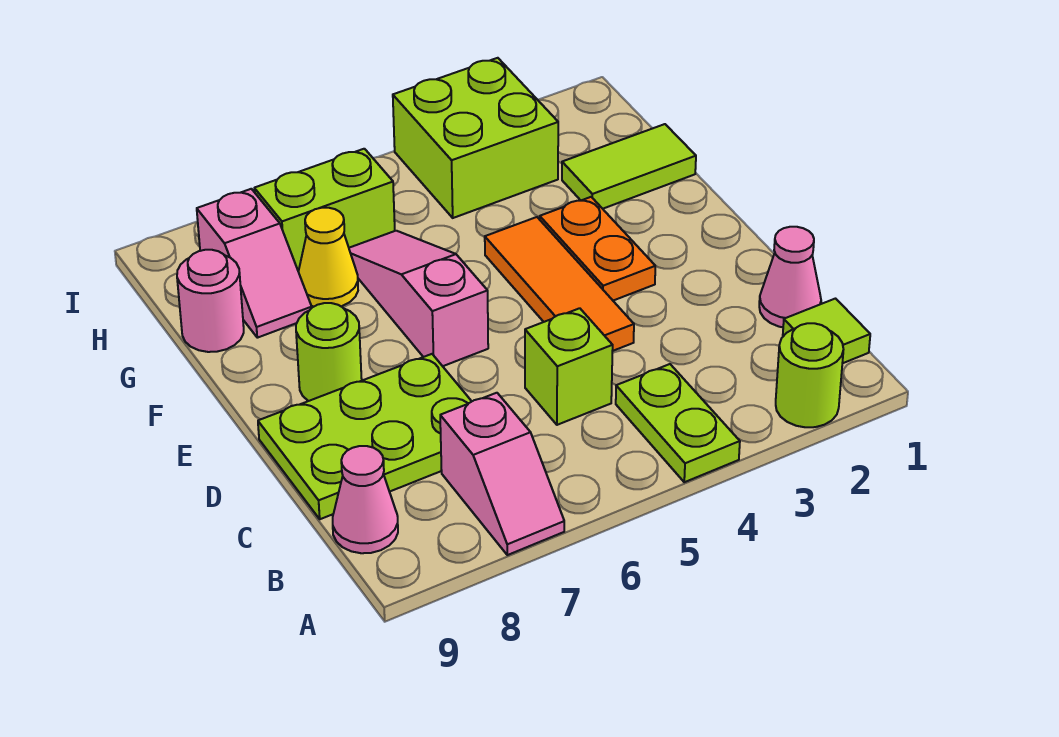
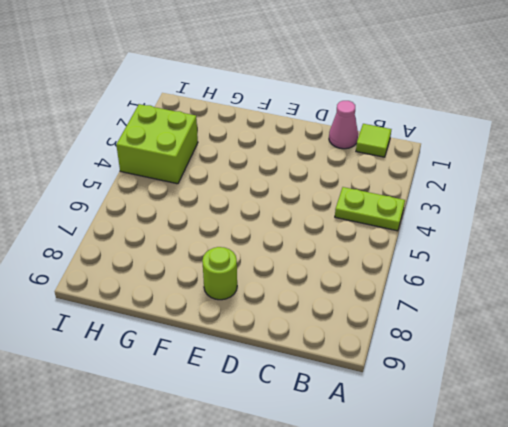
none -> lime round brick A2 level 1
none -> pink slope A7:B7 level 1 top B
none -> pink cone B9 level 1

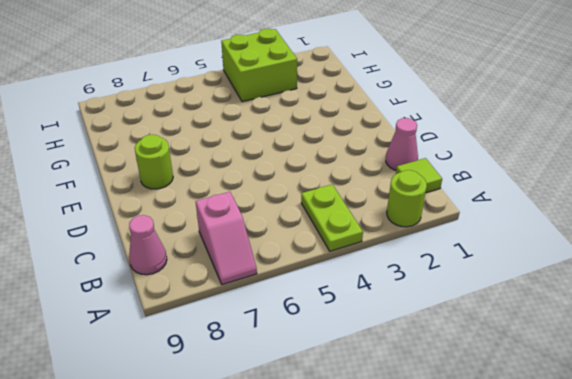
none -> lime brick C5 level 1
none -> lime plate C7:D9 level 1
none -> orange tile D4:F4 level 1

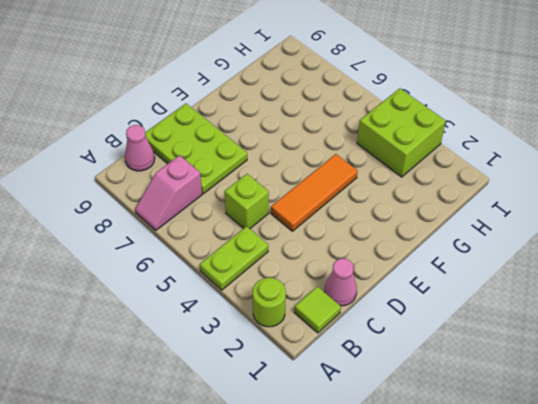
none -> orange plate E3:F3 level 1
none -> pink slope E6:G6 level 1 top E
none -> lime round brick E8 level 1

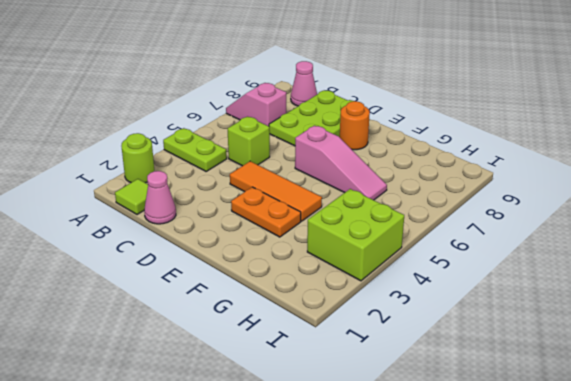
orange round brick E8 level 1 -> lime round brick E8 level 1
none -> lime tile G1:G2 level 1
none -> yellow cone G7 level 1
none -> pink slope G8:H8 level 1 top H

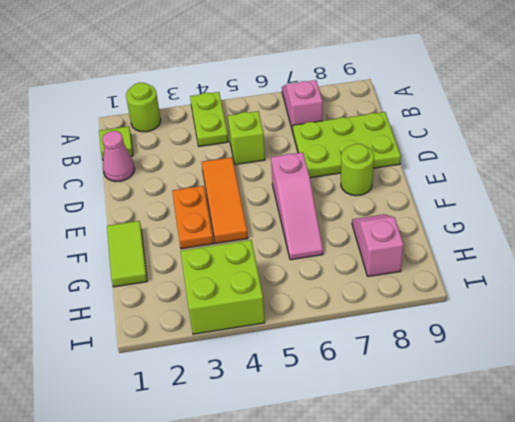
lime tile F1:G1 level 1 -> lime tile G1:G2 level 1
none -> pink cone B9 level 1
none -> yellow cone G7 level 1
none -> pink round brick G9 level 1

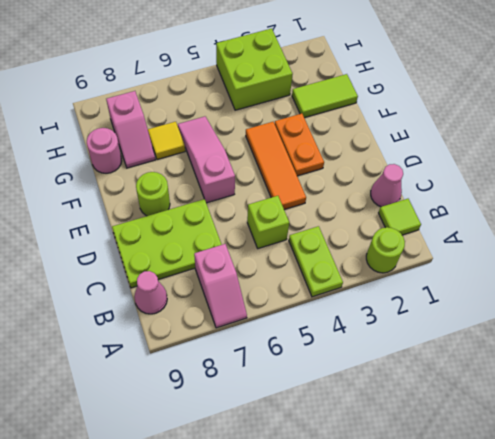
yellow tile G7 level 1 -> yellow cone G7 level 1
none -> lime brick H6:H7 level 1

